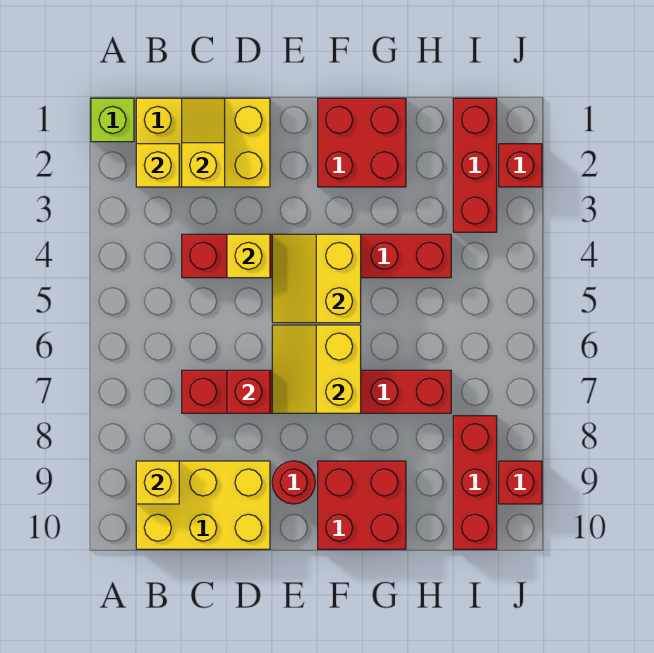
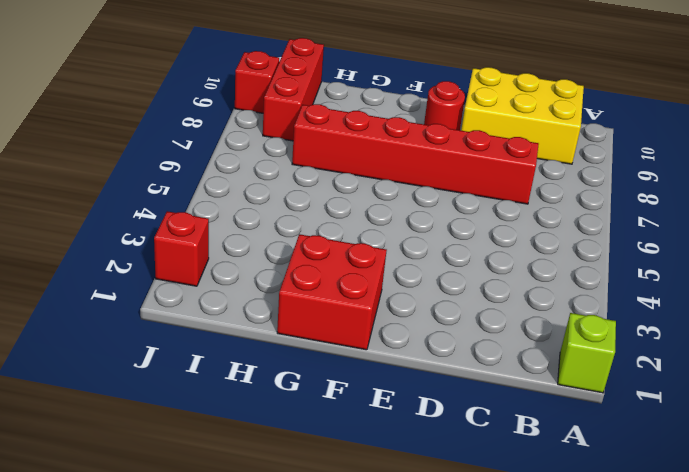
none -> yellow brick B1:D2 level 1
none -> red brick C4:H4 level 1
none -> red brick F9:G10 level 1

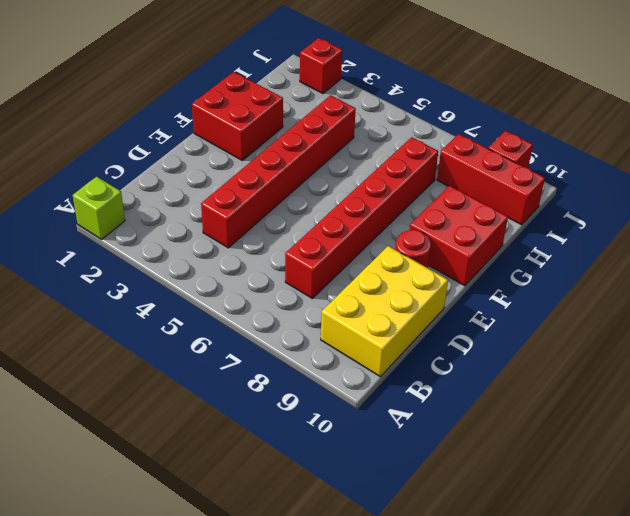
none -> yellow brick B1:D2 level 1
none -> red brick I1:I3 level 1
none -> yellow brick B2 level 2

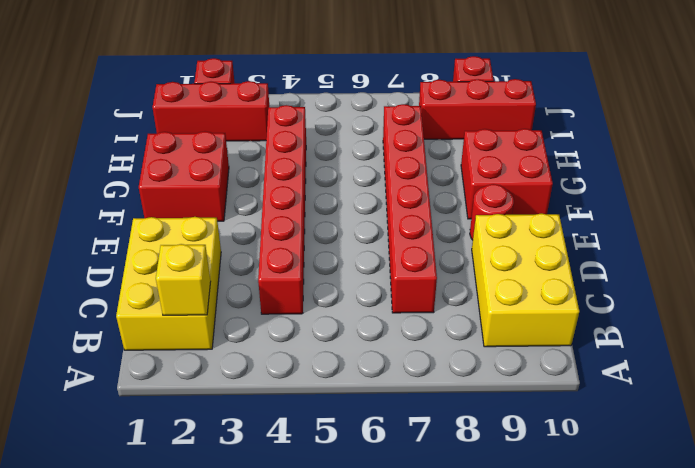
none -> lime brick A1 level 1
none -> yellow brick B9 level 2
none -> yellow slope C1:C2 level 2 top 2

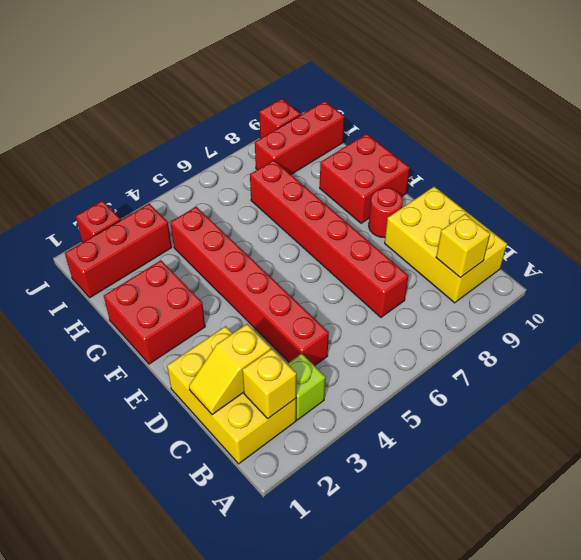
lime brick B3 level 1 -> lime brick A1 level 1
none -> yellow brick D4 level 2
none -> red brick D7 level 2
none -> yellow slope E4:F5 level 2 top F

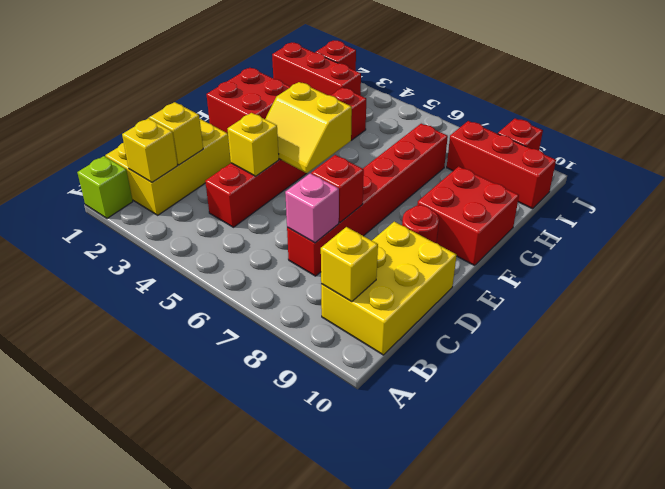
pink brick C7 level 2 -> none
none -> yellow slope E6:F7 level 2 top F

